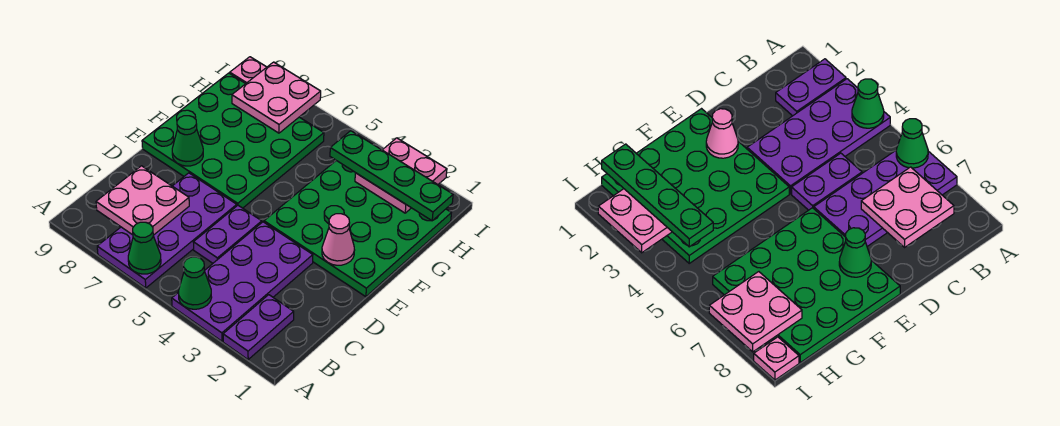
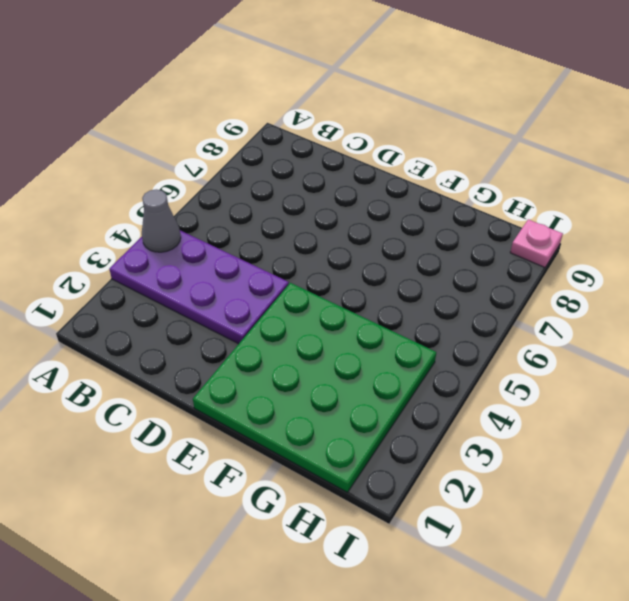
grey cone A4 level 2 -> green cone A4 level 2
none -> purple plate A2:B2 level 1
none -> purple plate A6:D7 level 1
none -> purple plate C5:D5 level 1

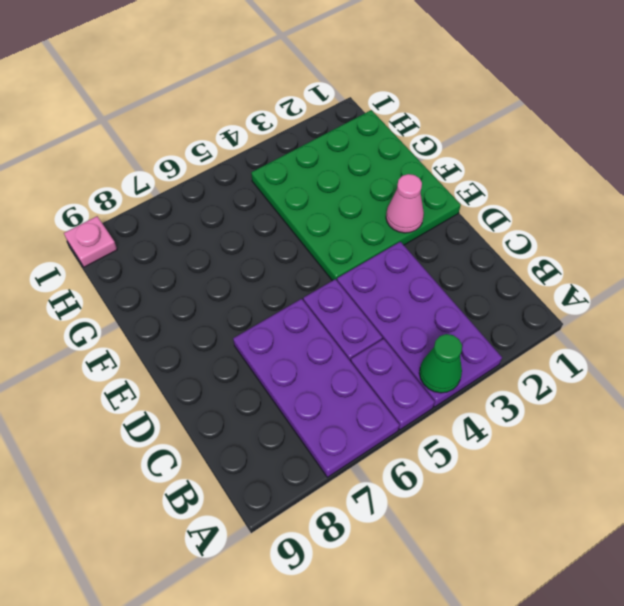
purple plate A5:B5 level 1 -> purple plate A2:B2 level 1
none -> green plate E6:H9 level 1
none -> green cone A6 level 2
none -> pink plate B7:C8 level 2

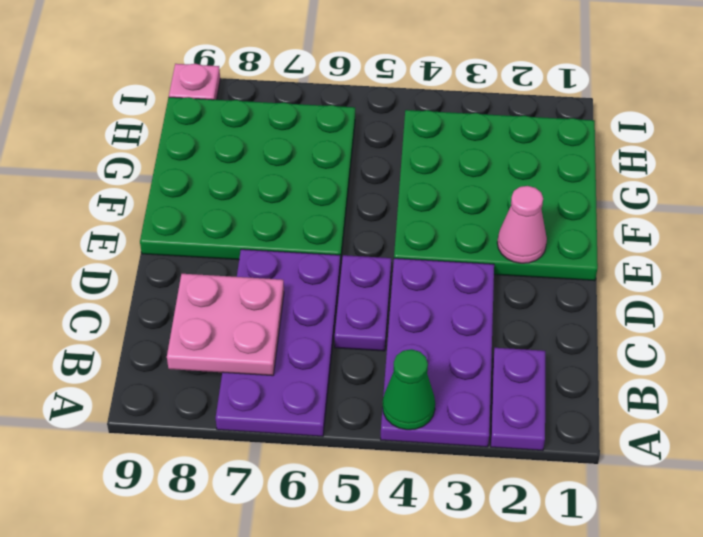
none -> green cone A6 level 2
none -> green cone E8 level 2
none -> pink plate H2:I3 level 2

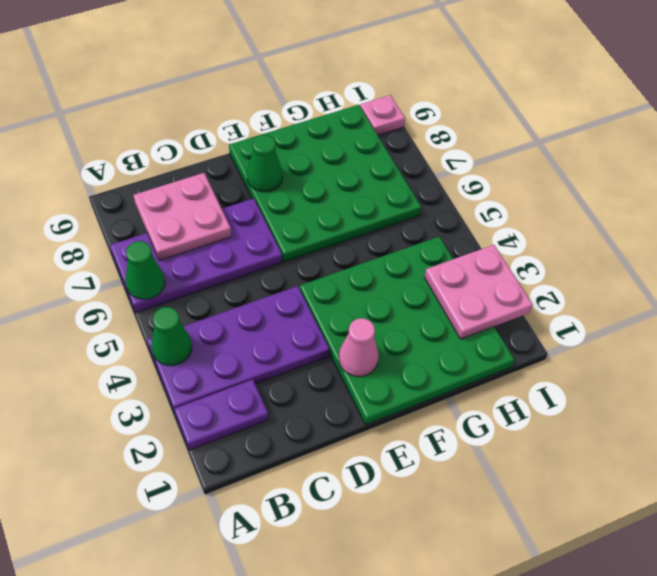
none -> purple plate C5:D5 level 1
none -> pink plate H7:I8 level 2
none -> green plate H1:H4 level 3

